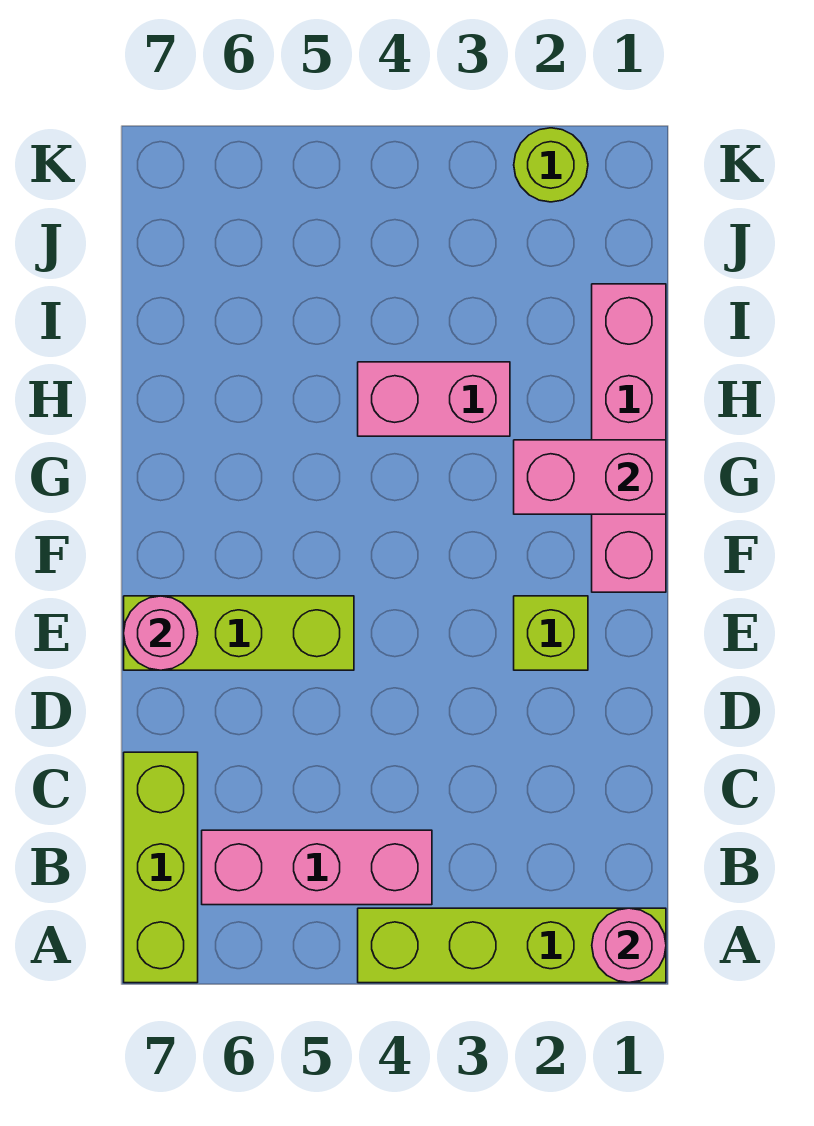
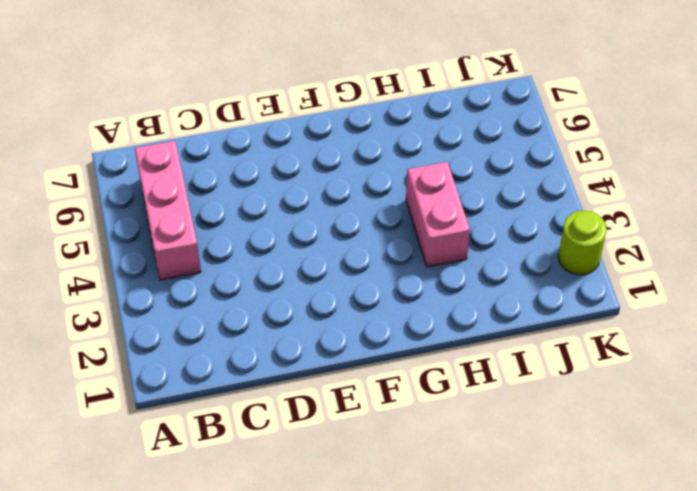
none -> lime brick A1:A4 level 1
none -> lime brick A7:C7 level 1

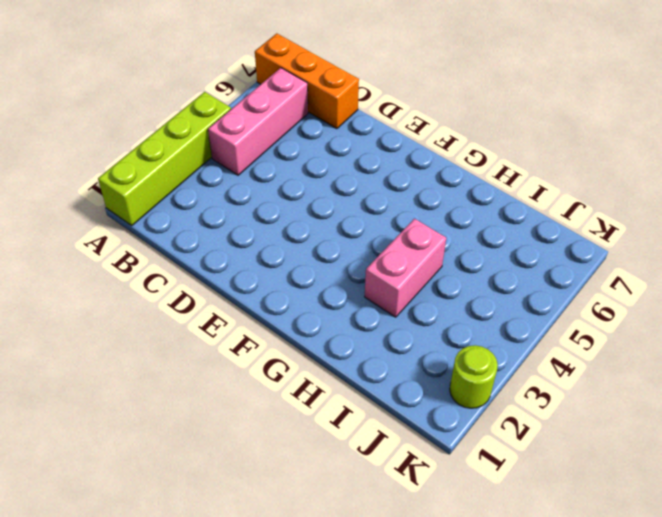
orange brick A7:C7 level 1 -> lime brick A7:C7 level 1
none -> lime brick E2 level 1
none -> lime brick E5:E7 level 1

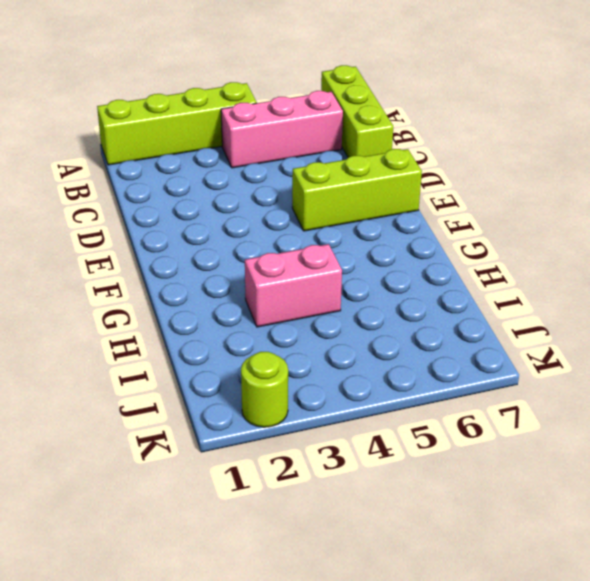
none -> lime brick E2 level 1
none -> pink brick F1:I1 level 1

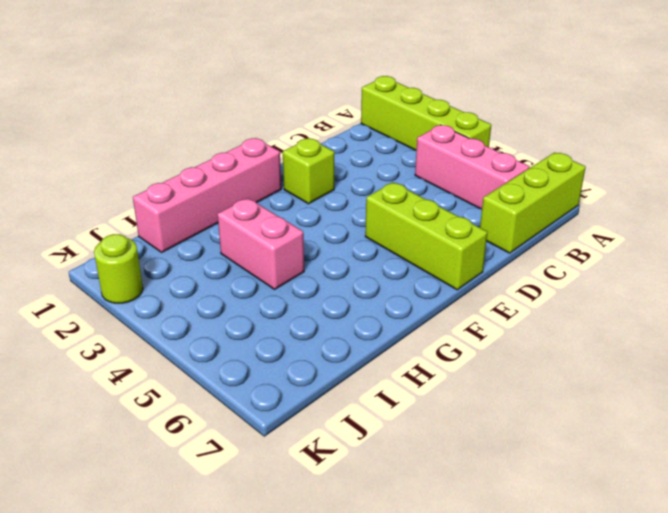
none -> pink round brick A1 level 2
none -> pink round brick E7 level 2

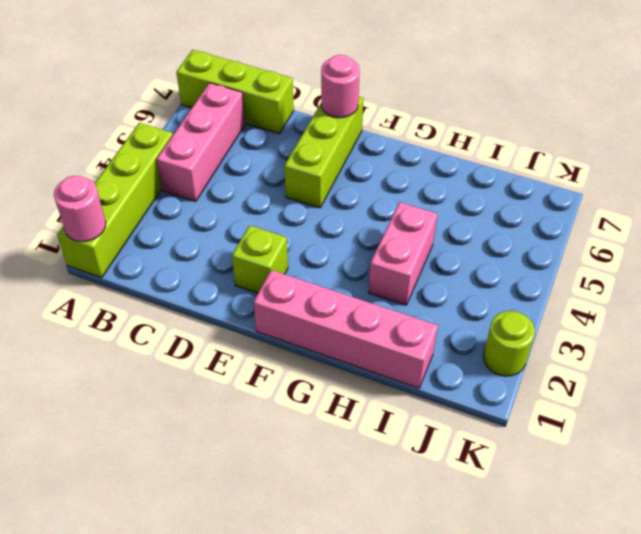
none -> pink brick G1:G2 level 2

